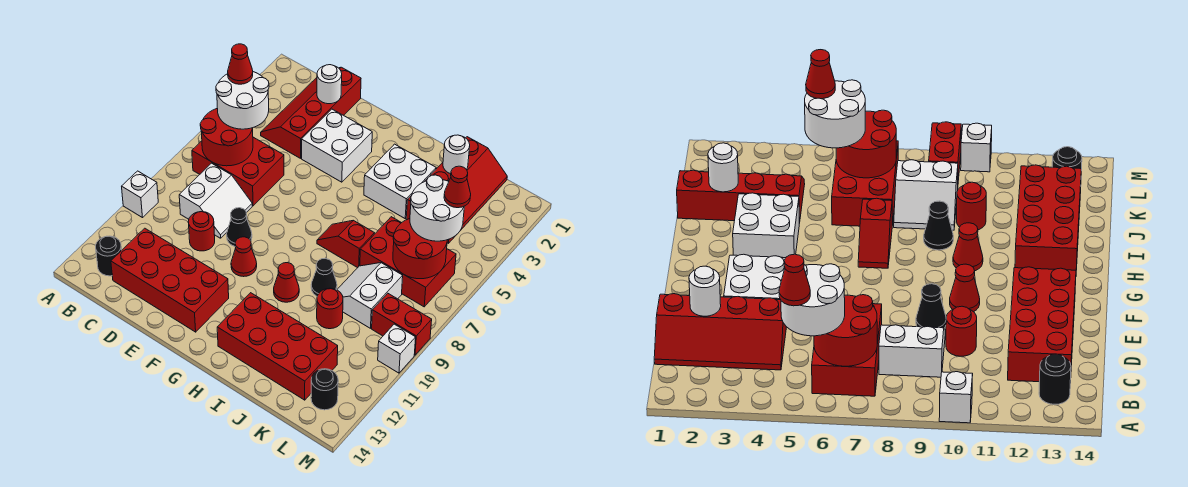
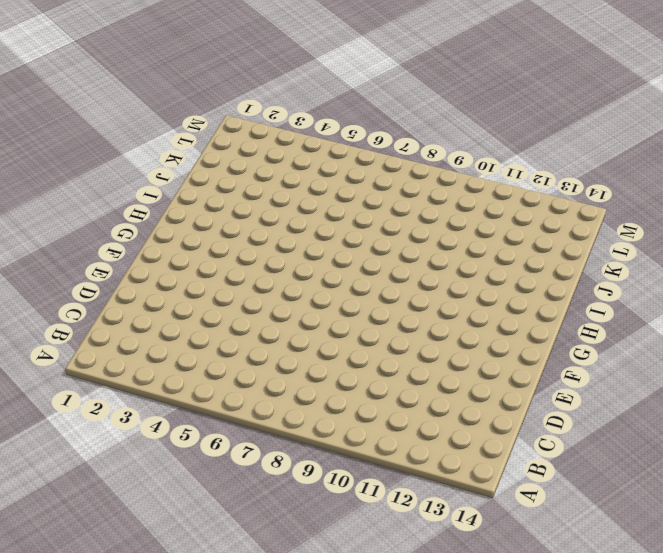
none -> white brick A10 level 1
none -> red brick B6:D7 level 1
none -> black round brick B13 level 1
none -> red slope C1:D4 level 1 top D

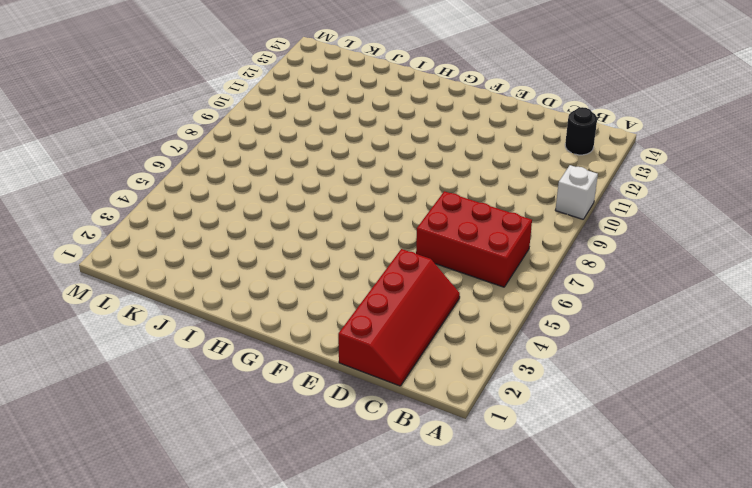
none -> white slope C8:D9 level 1 top C
none -> red brick C12:F13 level 1
none -> red round brick D10 level 1
none -> white brick E3:F4 level 1

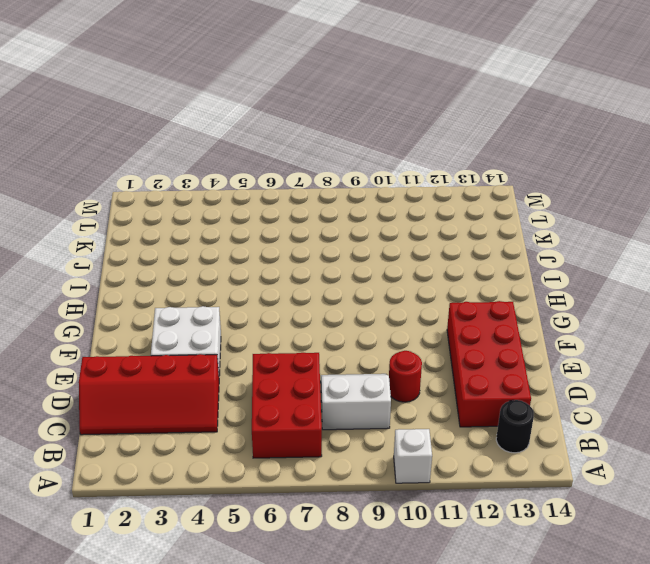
none -> black cone E9 level 1
none -> red cone F10 level 1
none -> white brick H3:I4 level 1
none -> red slope H7:I7 level 1 top I

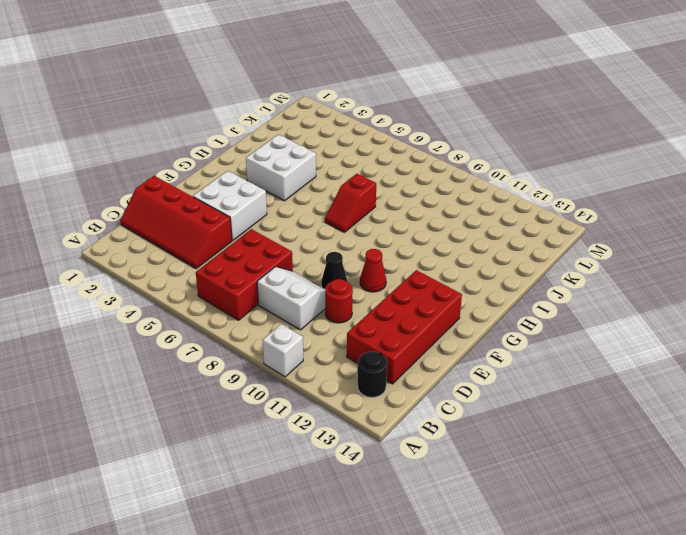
none -> red cone H10 level 1
none -> red brick H12:K13 level 1
none -> black cone I9 level 1
none -> red slope J1:K4 level 1 top J

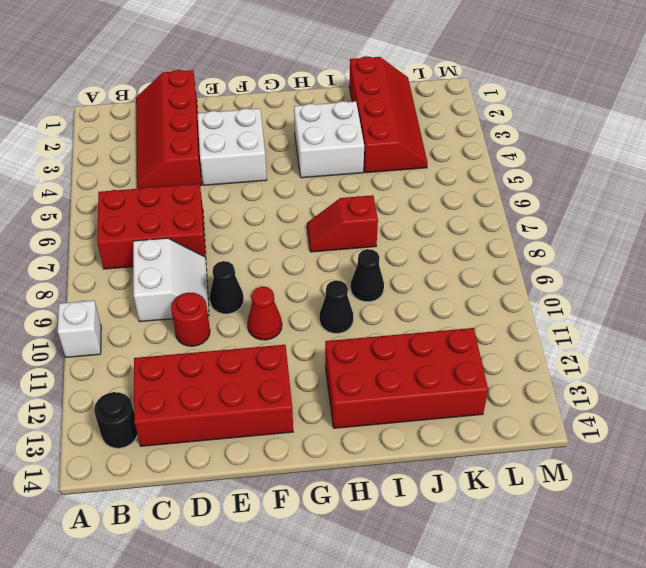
black cone H10 level 1 -> red cone H10 level 1
none -> red brick J6:L7 level 1
none -> white slope J8:K9 level 1 top K
none -> red round brick J10 level 1
none -> red brick L9:M9 level 1

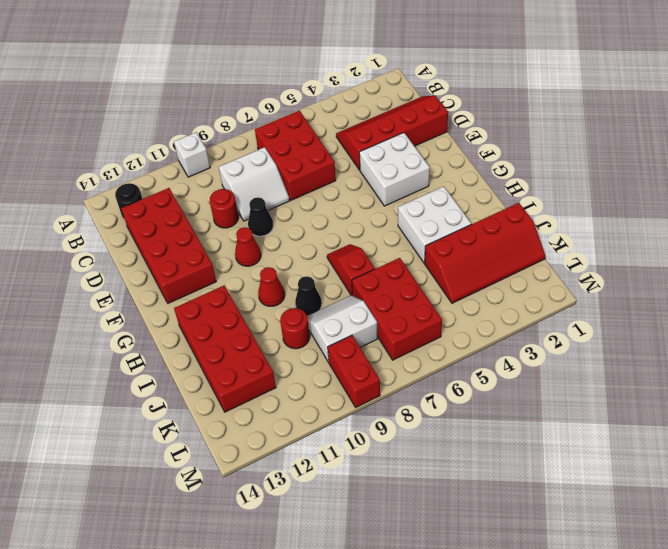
none -> black round brick L13 level 1
none -> white brick M10 level 1
none -> red round brick B6:C7 level 2
none -> white round brick D2 level 2

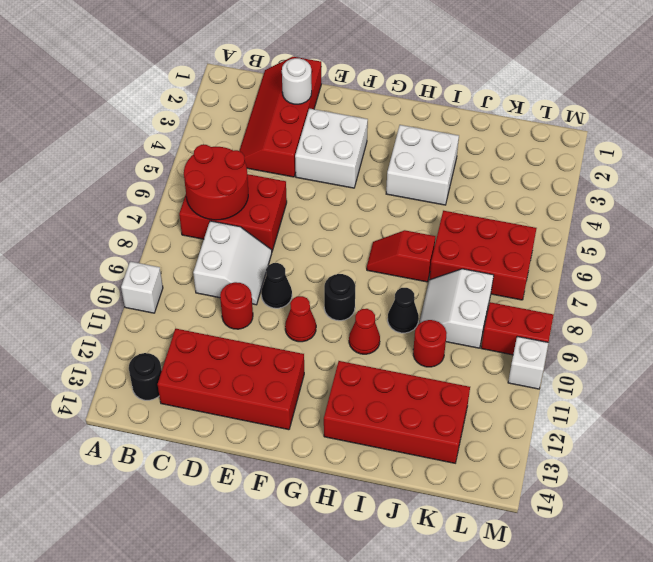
black round brick G9 level 1 -> black round brick L13 level 1
none -> red slope J1:K4 level 1 top J
none -> white round brick J2 level 2
none -> red round brick K6:L7 level 2
none -> white round brick B5:C6 level 3

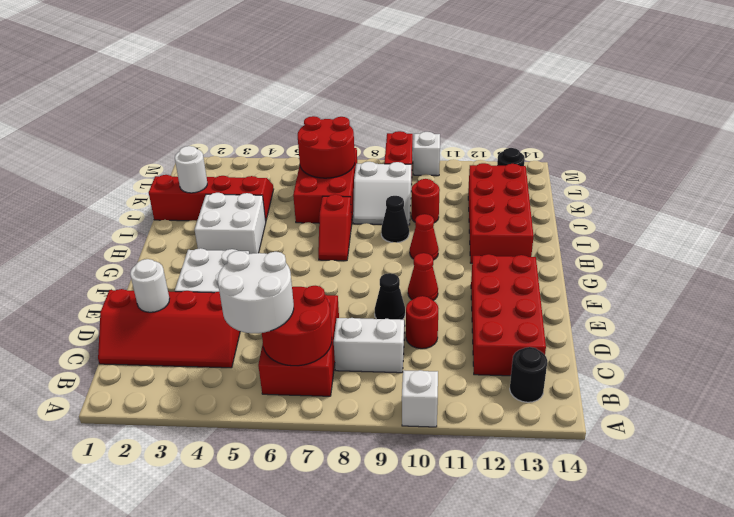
none -> white round brick K5:L6 level 3
none -> red cone B5 level 4
none -> red cone L5 level 4

